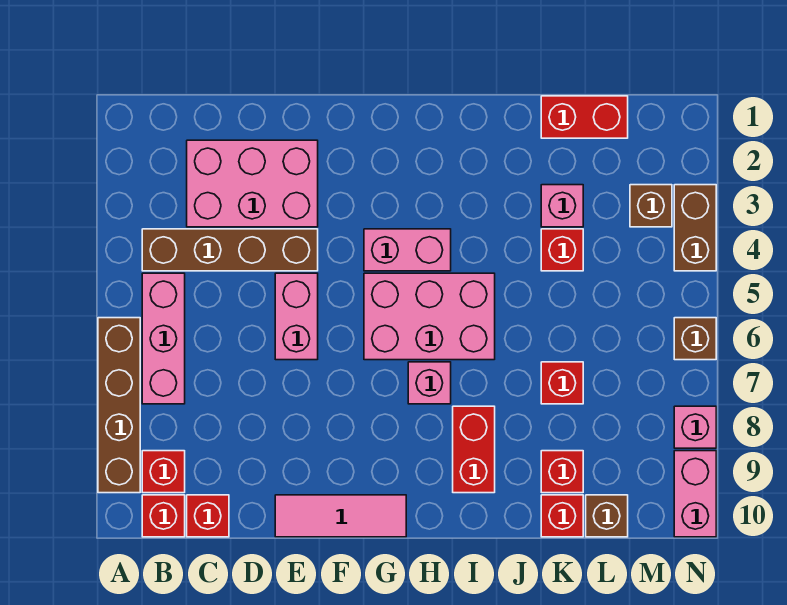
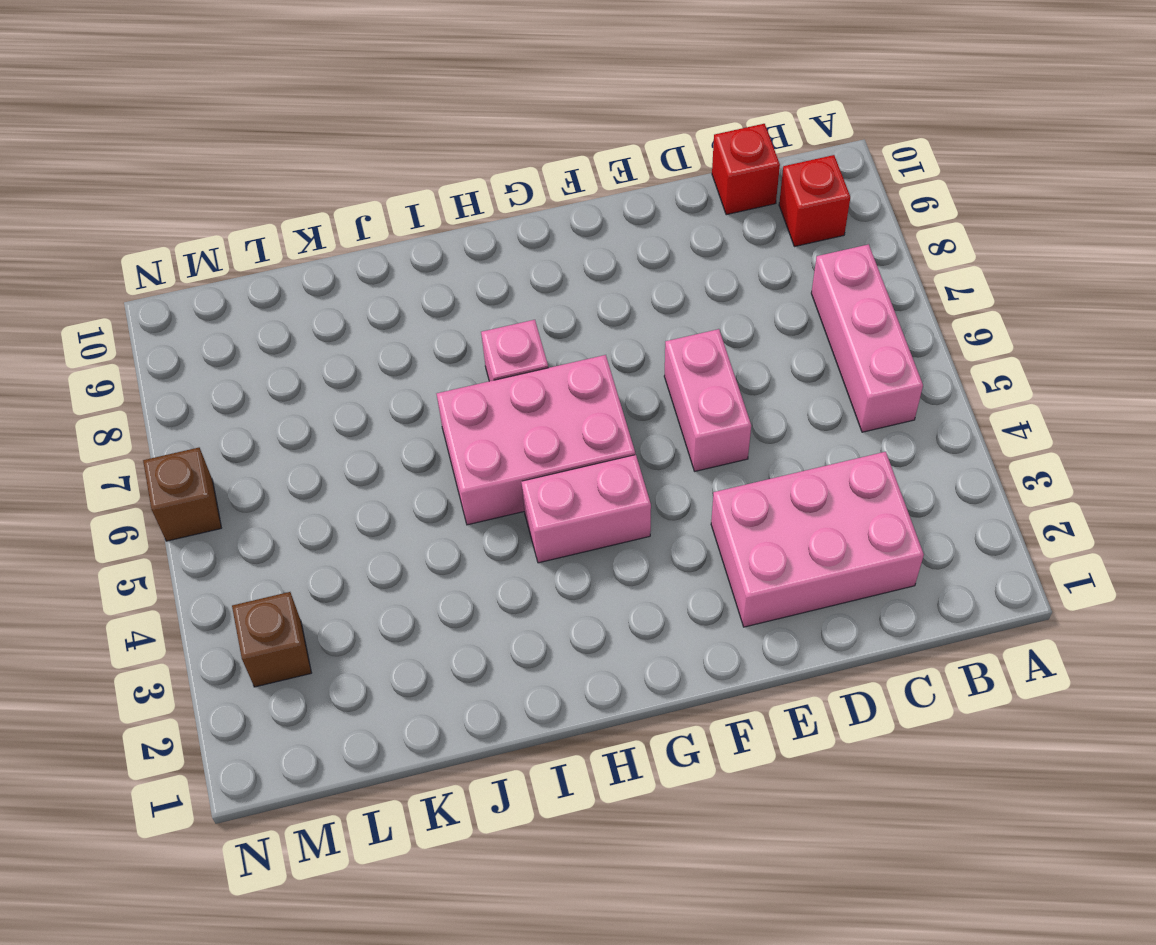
none -> brown brick A6:A9 level 1
none -> brown brick B4:E4 level 1
none -> red brick B10 level 1

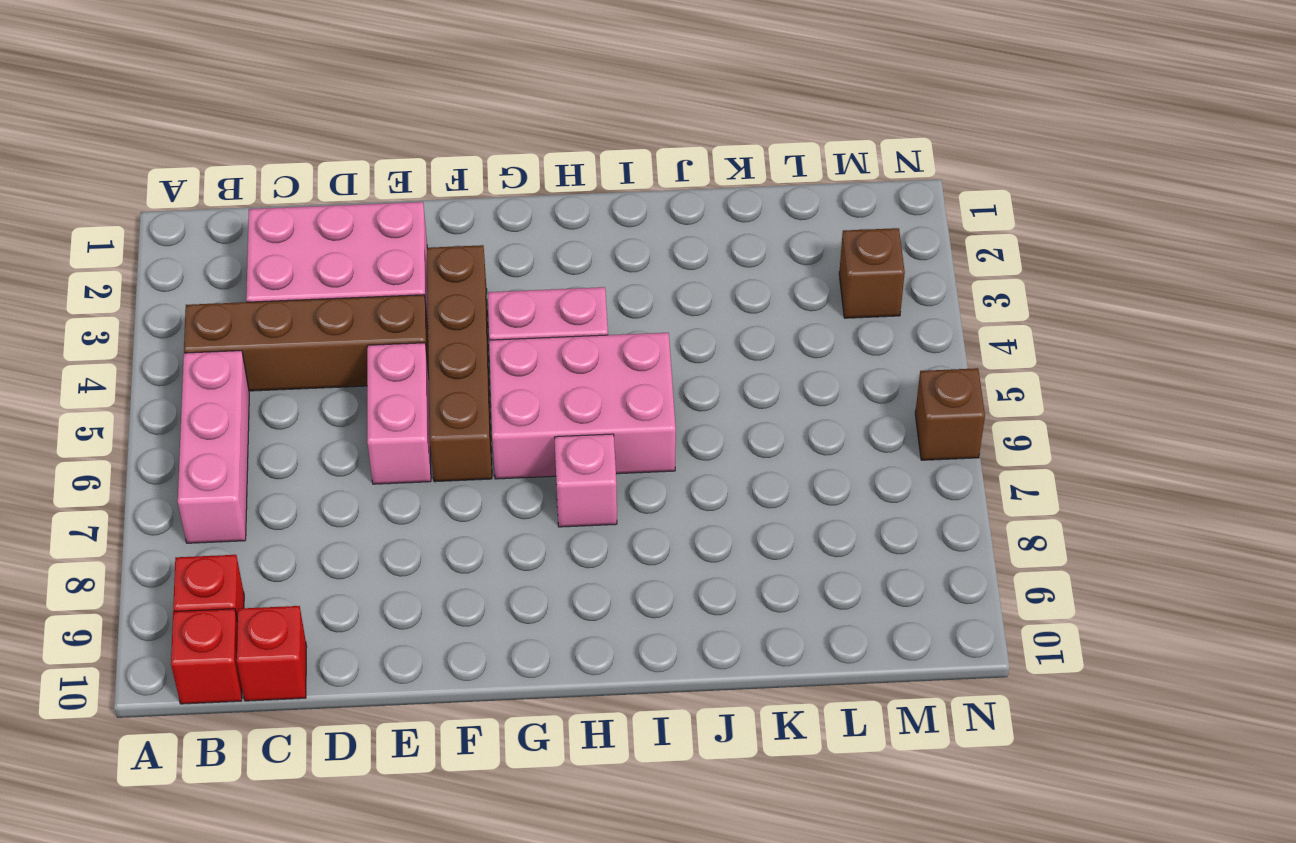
brown brick F3:F6 level 1 -> brown brick A6:A9 level 1
none -> pink tile E10:G10 level 1
none -> red brick I8:I9 level 1
none -> red brick K1:L1 level 1

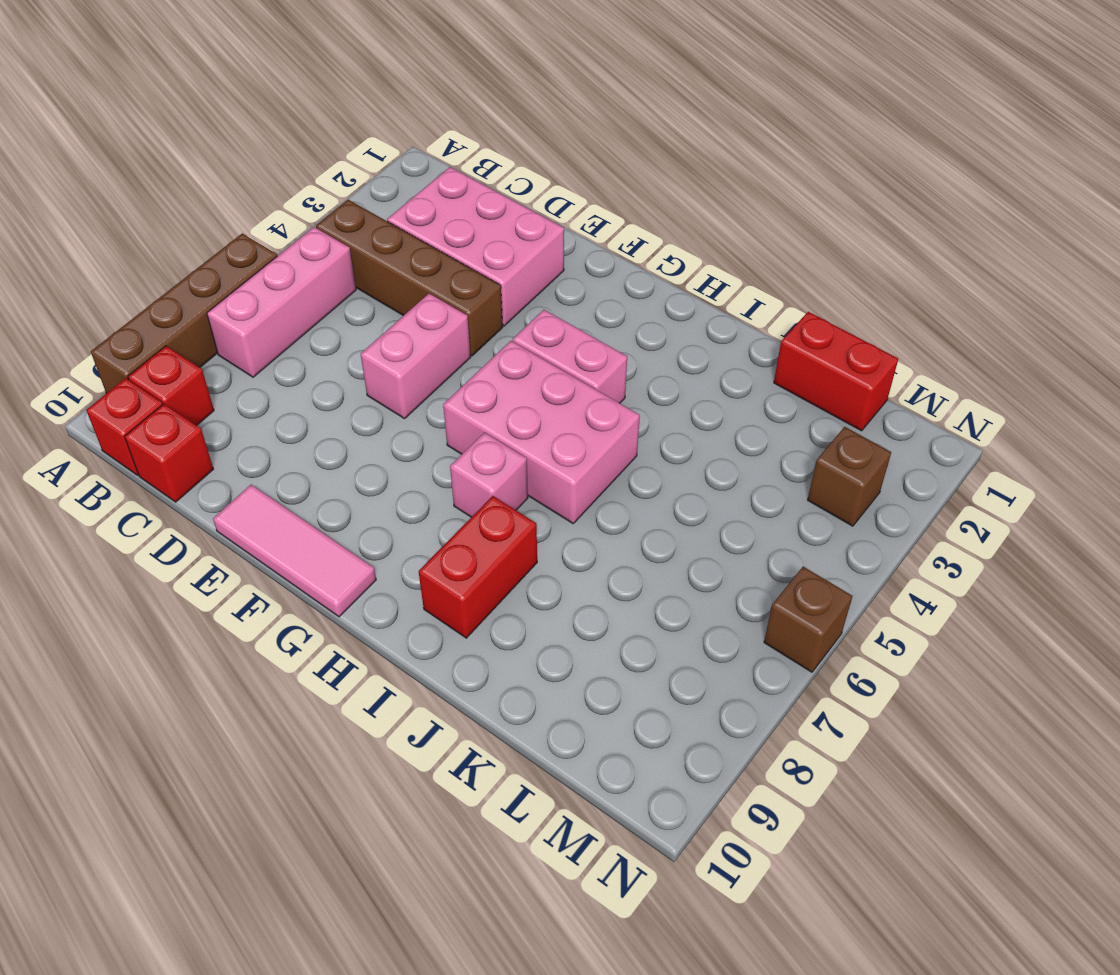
none -> pink brick K3 level 1
none -> red brick K4 level 1
none -> red brick K7 level 1

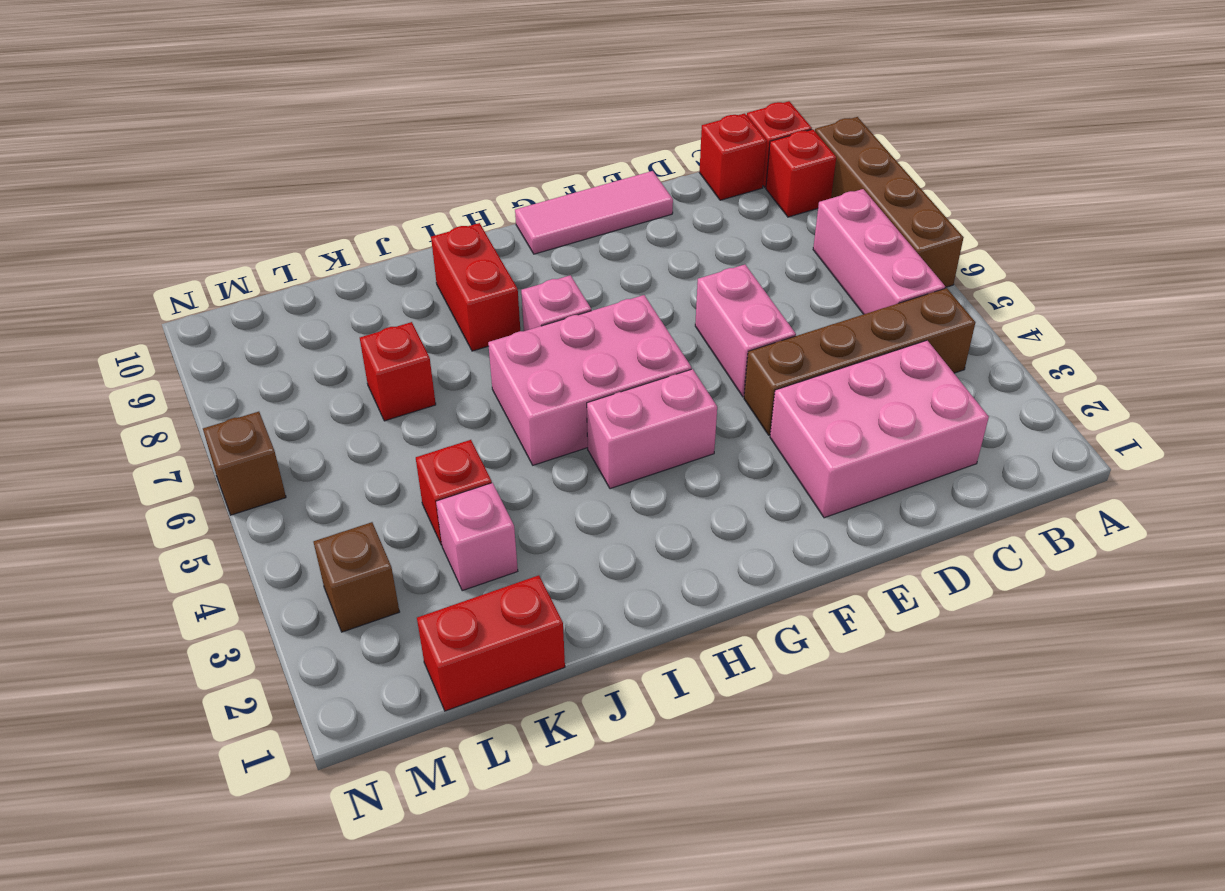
none -> red brick K9 level 1
none -> red brick K10 level 1
none -> brown brick L10 level 1

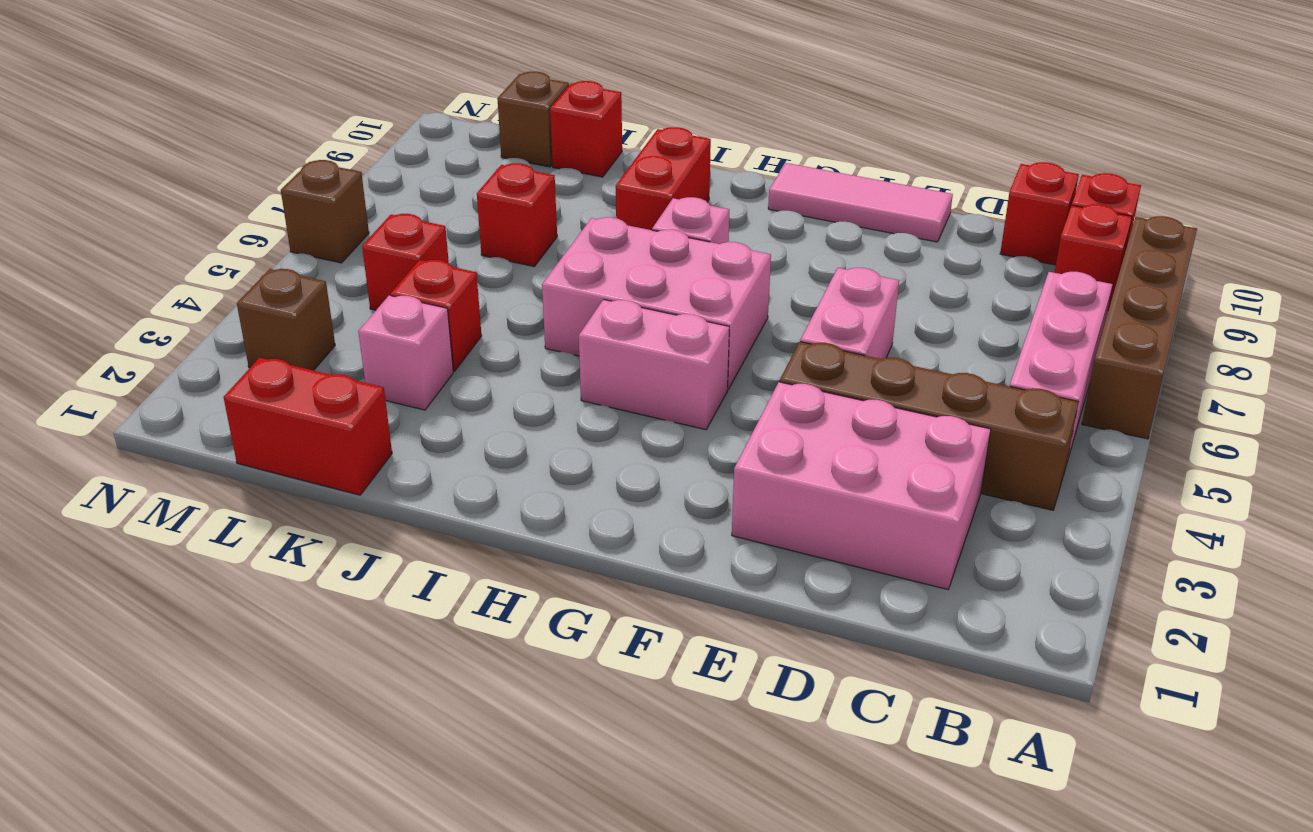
red brick L5 level 1 -> red brick K9 level 1
none -> brown brick N3:N4 level 1
none -> pink brick N8 level 1
none -> pink brick N9:N10 level 1

